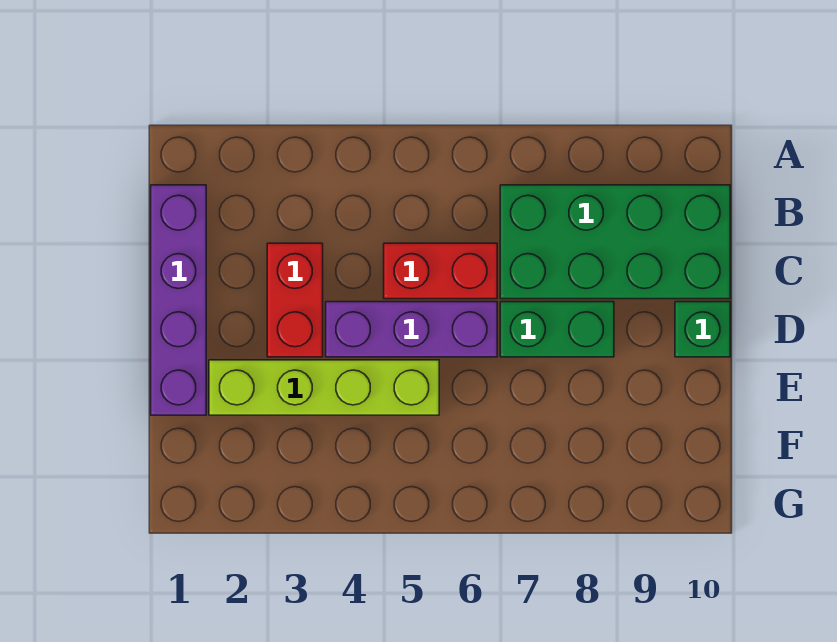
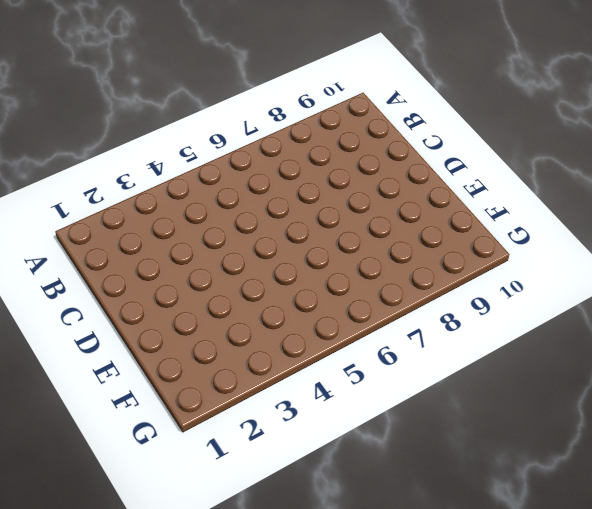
none -> purple brick B1:E1 level 1
none -> green brick B7:C10 level 1

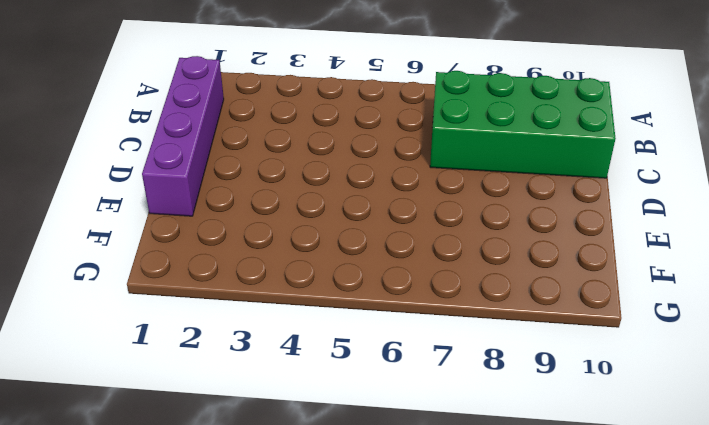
none -> red brick C3:D3 level 1
none -> red brick C5:C6 level 1

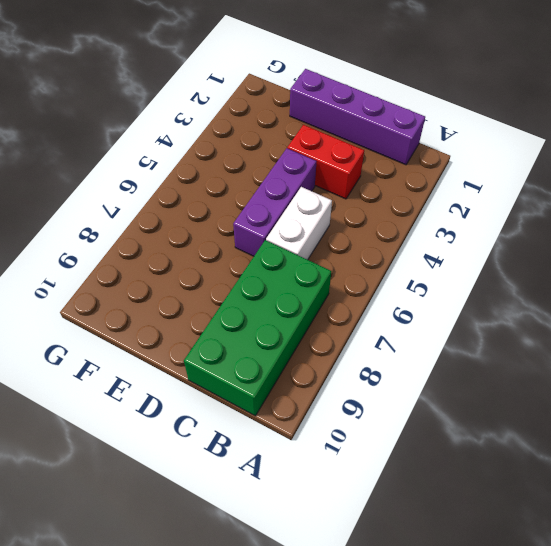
white brick C5:C6 level 1 -> red brick C5:C6 level 1
none -> green brick D7:D8 level 1
none -> green brick D10 level 1

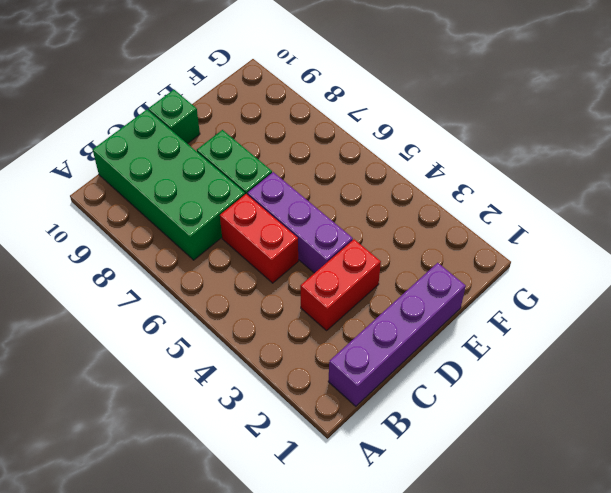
none -> lime brick E2:E5 level 1

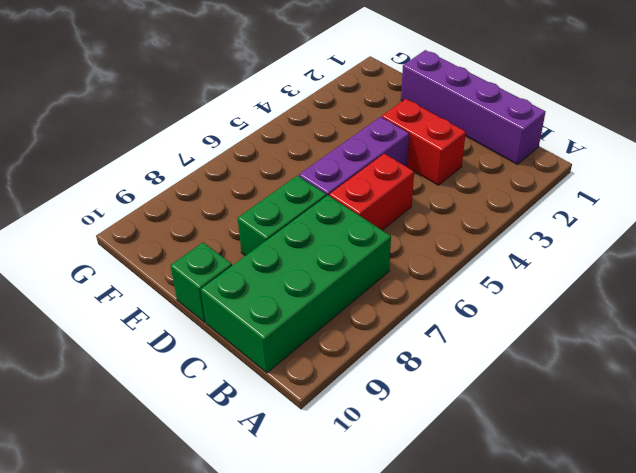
none -> lime brick E2:E5 level 1

